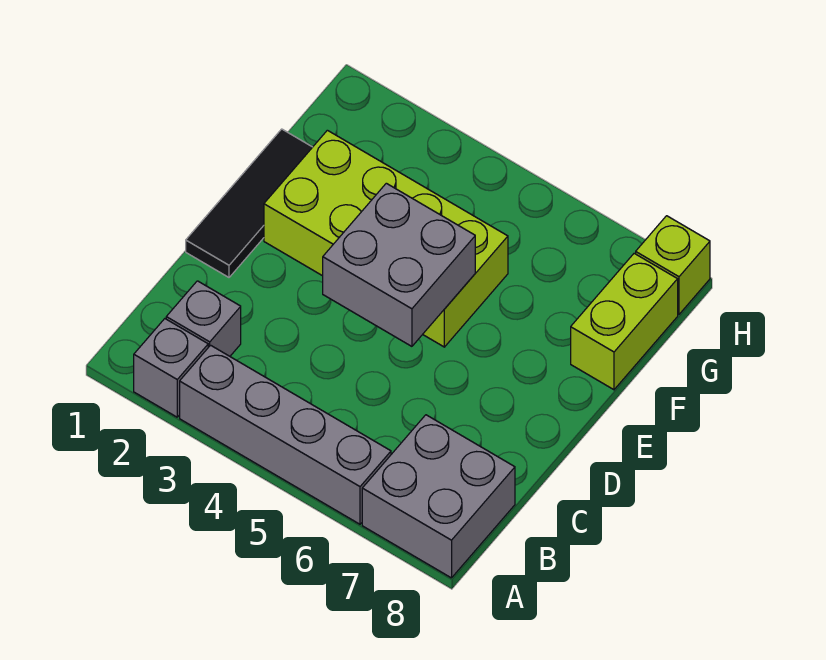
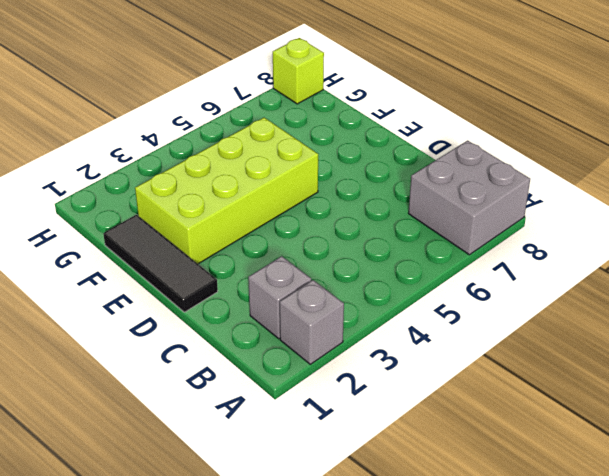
none -> grey brick A3:A6 level 1
none -> lime brick F8:G8 level 1

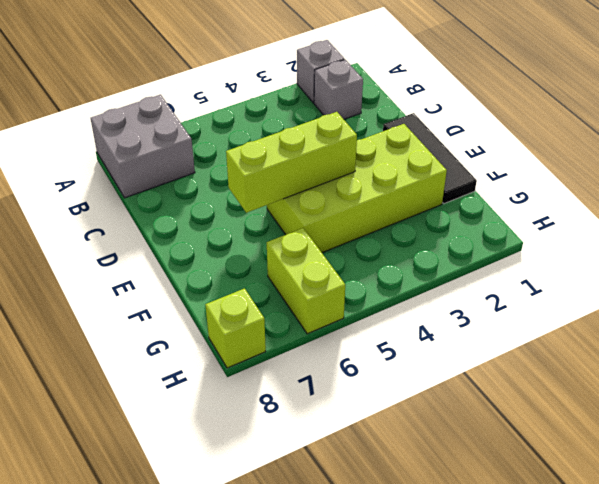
lime brick E4:E6 level 2 -> grey brick D4:E5 level 2
lime brick G6:H6 level 1 -> lime brick F8:G8 level 1
none -> grey brick A3:A6 level 1

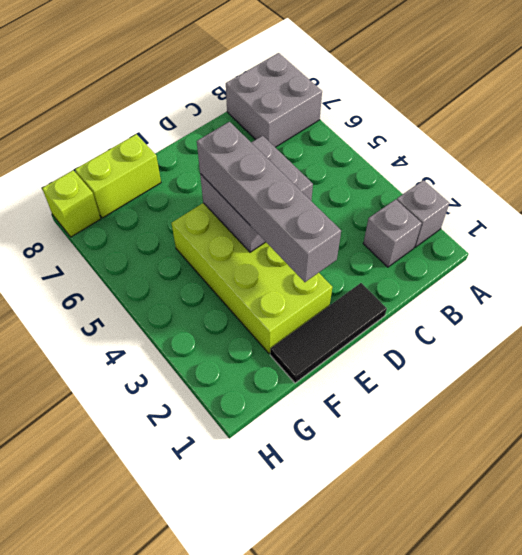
grey brick E2:E5 level 3 -> grey brick A3:A6 level 1

